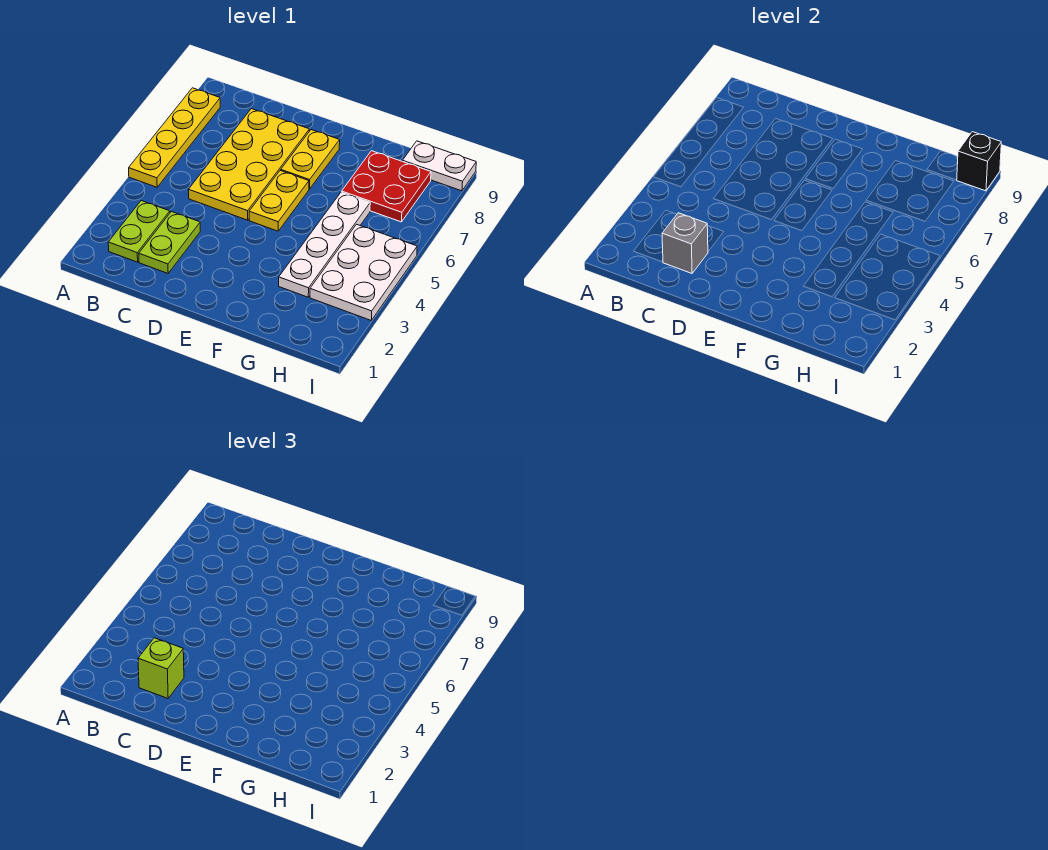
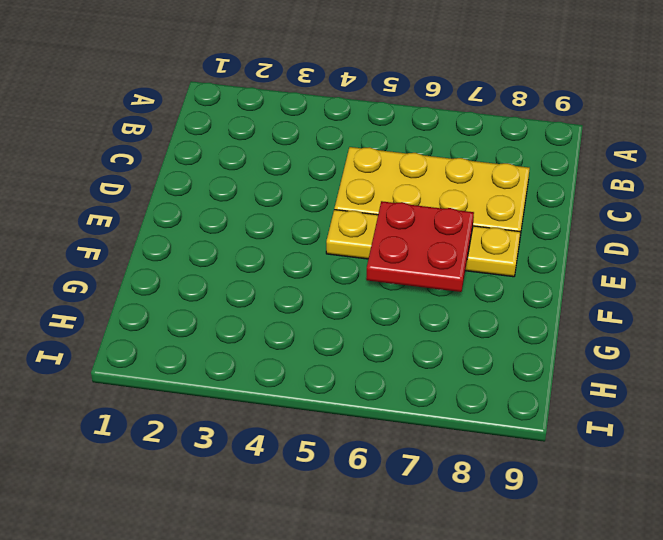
red plate E6:F7 level 2 -> red plate G7:H8 level 1
none -> yellow plate A5:A8 level 1
none -> lime plate B2:B3 level 1
none -> lime plate C2:C3 level 1

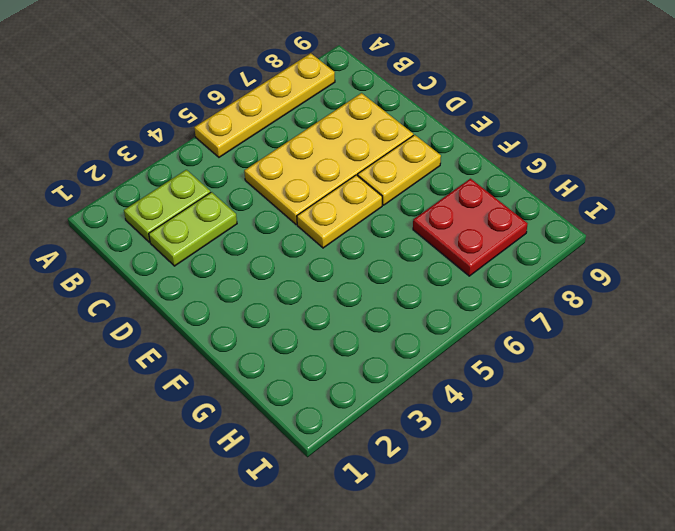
none -> white plate G3:G6 level 1
none -> white plate H3:I5 level 1
none -> white plate H9:I9 level 1

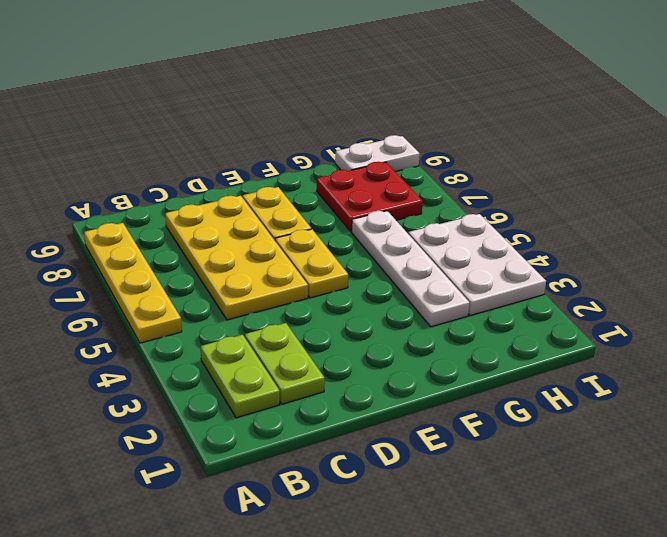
none -> grey brick C2 level 2
none -> black brick I9 level 2
none -> lime brick C2 level 3

